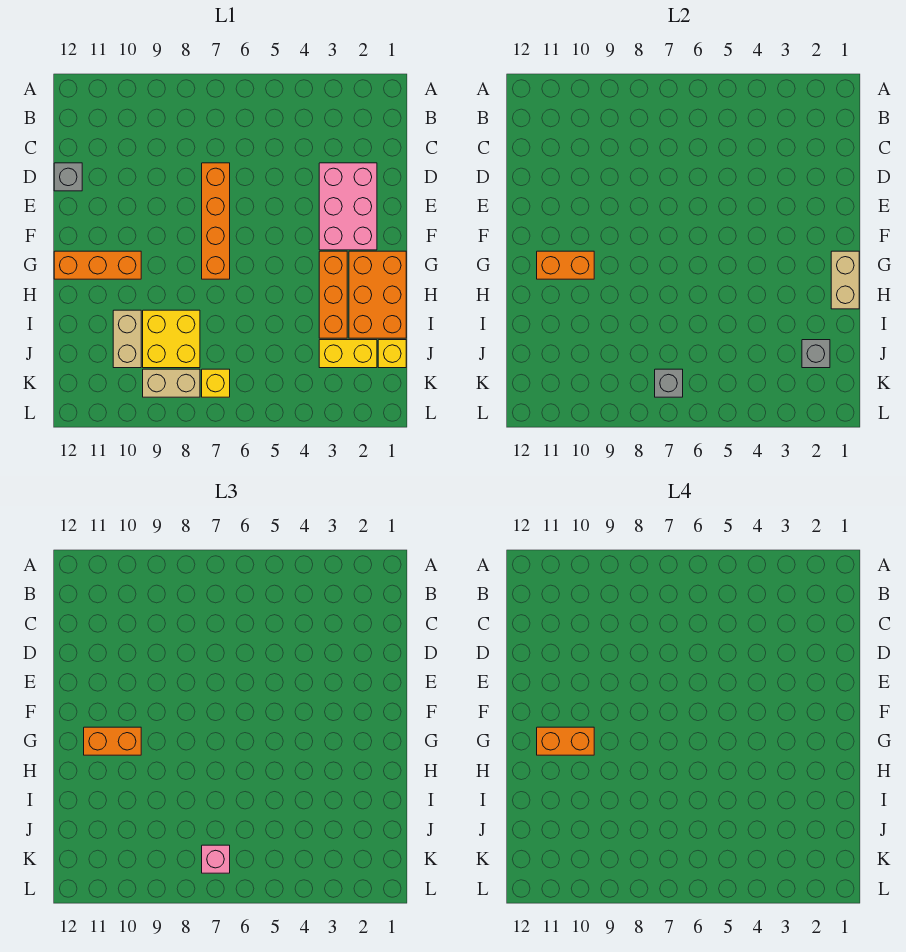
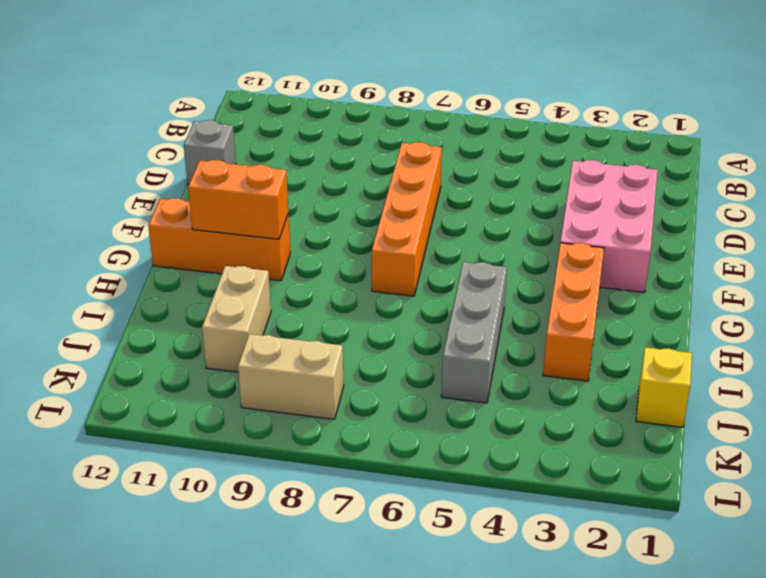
grey brick H5:J5 level 1 -> none
none -> orange brick G1:I2 level 1
none -> yellow brick I8:J9 level 1
none -> yellow brick J2:J3 level 1

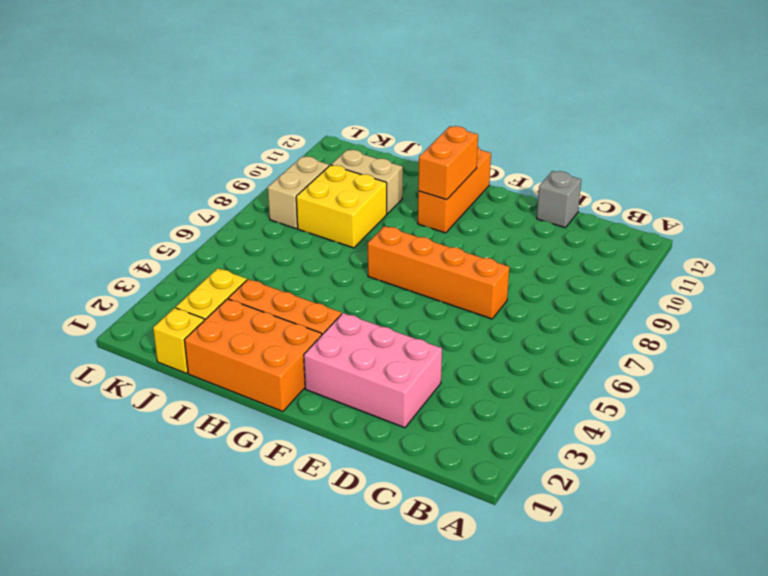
none -> yellow brick K7 level 1
none -> tan brick G1:H1 level 2
none -> grey brick J2 level 2

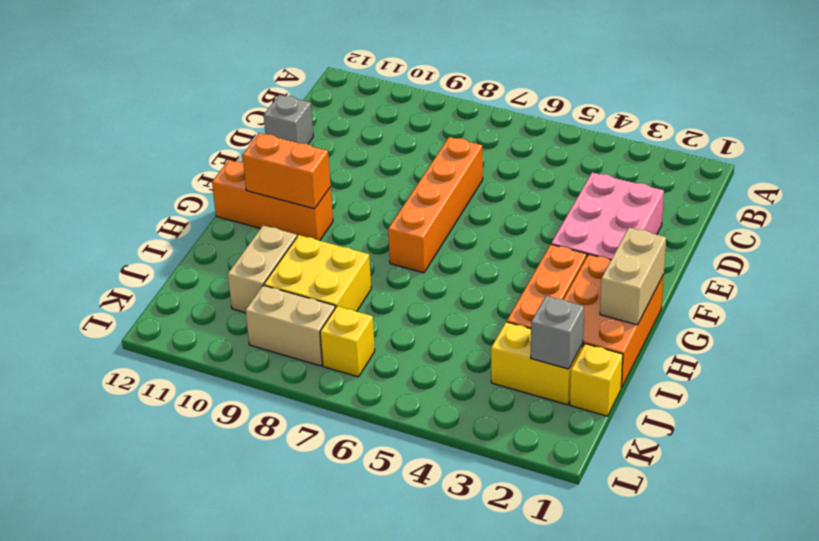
none -> grey brick K7 level 2
none -> orange brick G10:G11 level 3
none -> pink brick K7 level 3

